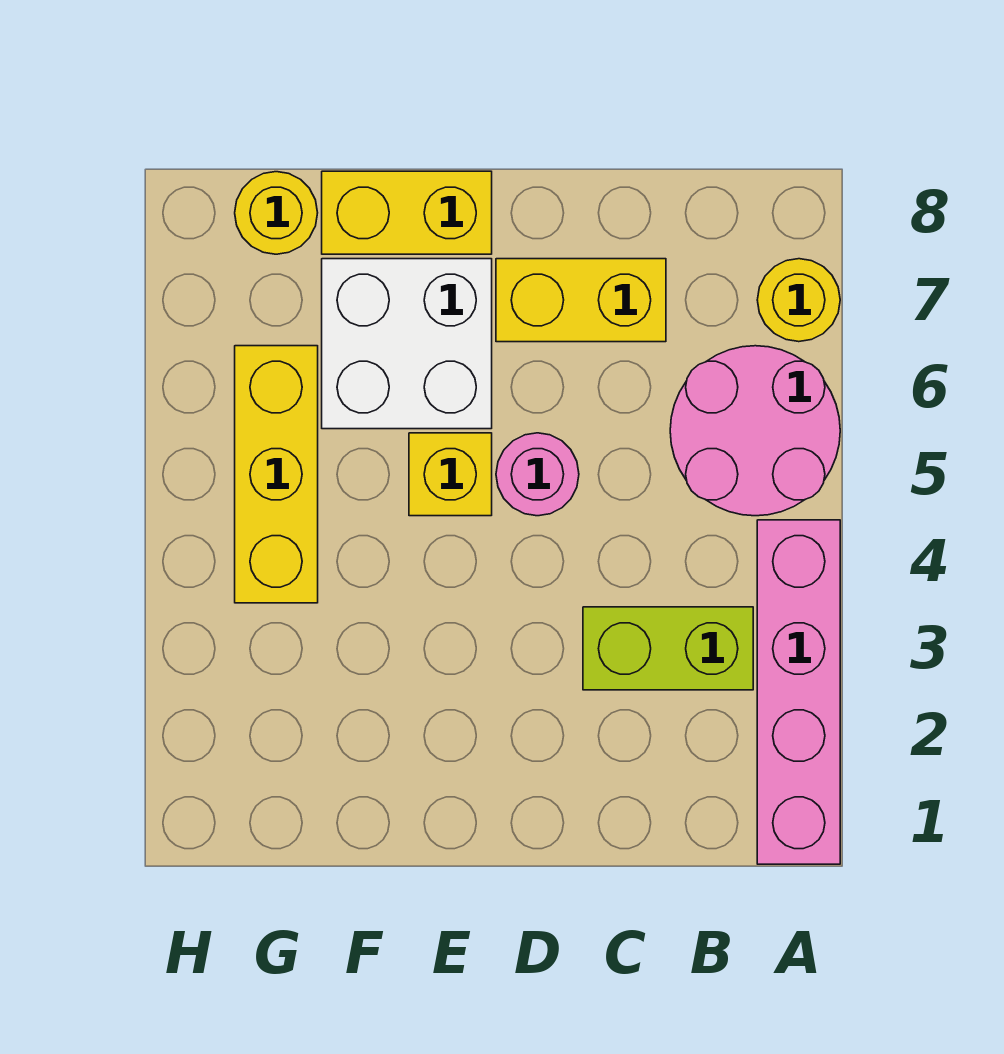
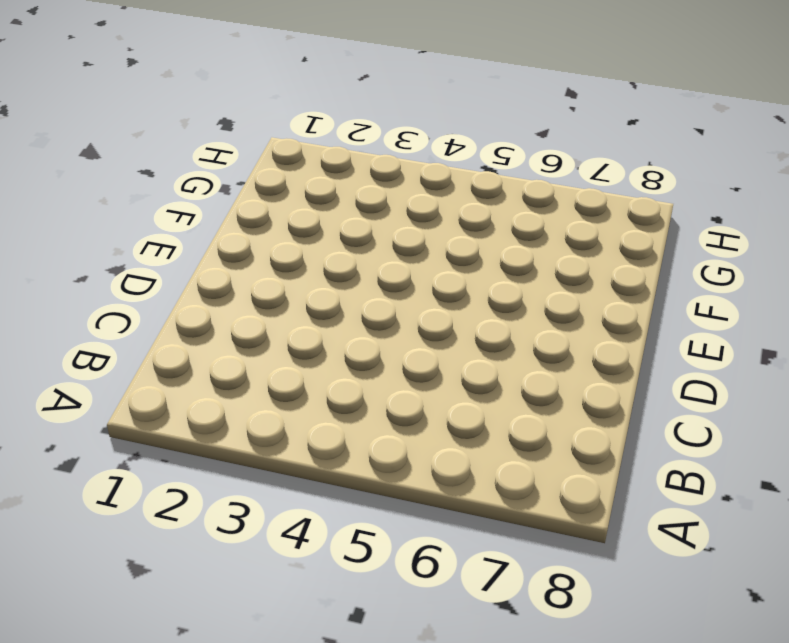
none -> pink brick A1:A4 level 1
none -> pink round brick A5:B6 level 1

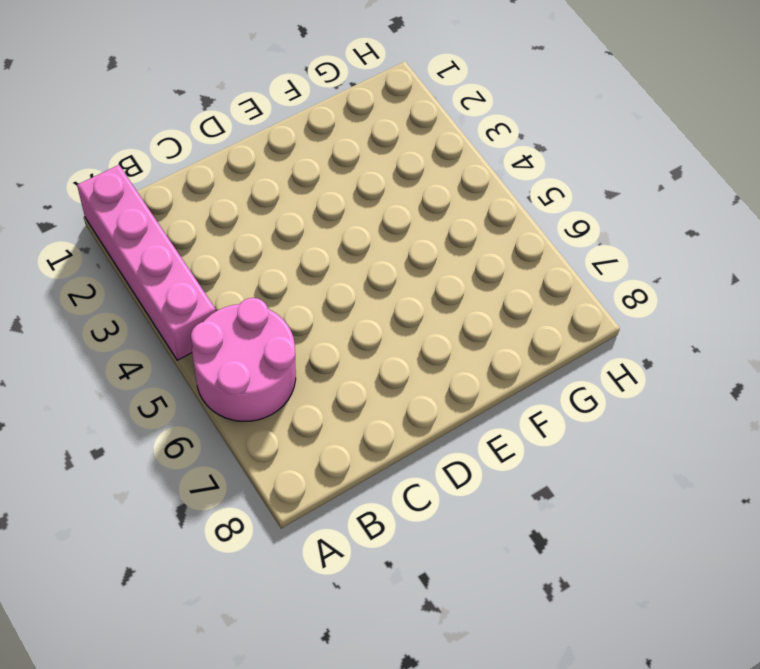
none -> yellow round brick A7 level 1
none -> lime brick B3:C3 level 1

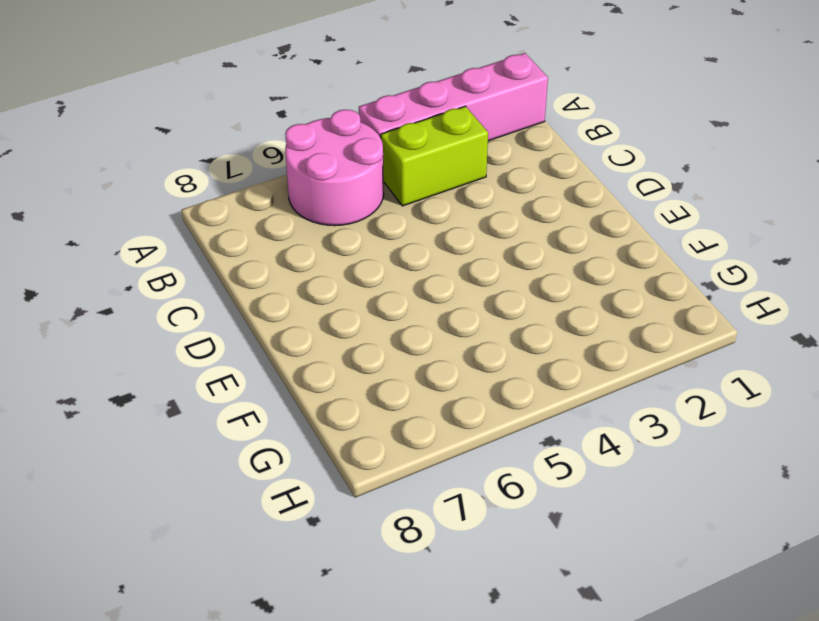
lime brick B3:B4 level 1 -> lime brick B3:C3 level 1
none -> yellow round brick A7 level 1
none -> yellow brick C7:D7 level 1

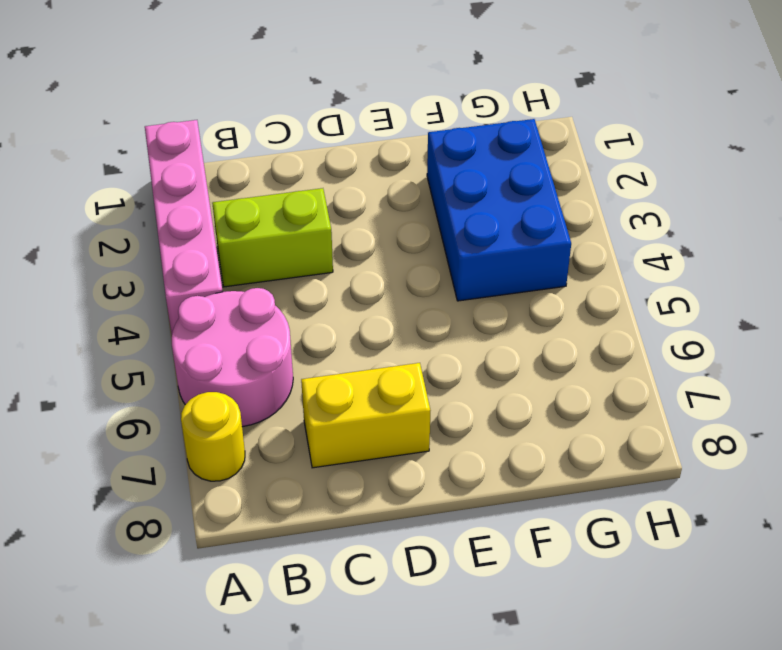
blue brick F2:G4 level 1 -> yellow brick G4:G6 level 1
none -> pink round brick D5 level 1
none -> yellow brick E5 level 1

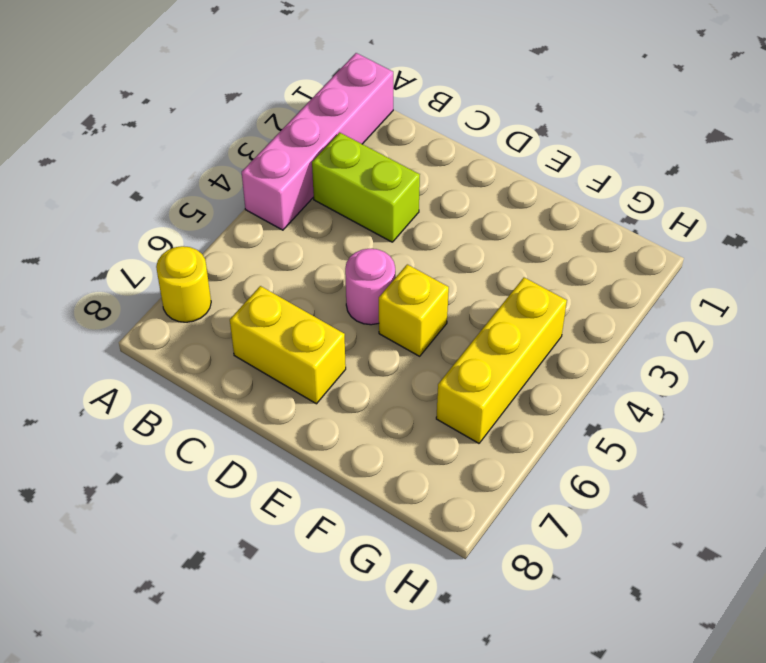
none -> pink round brick A5:B6 level 1
none -> white brick E6:F7 level 1

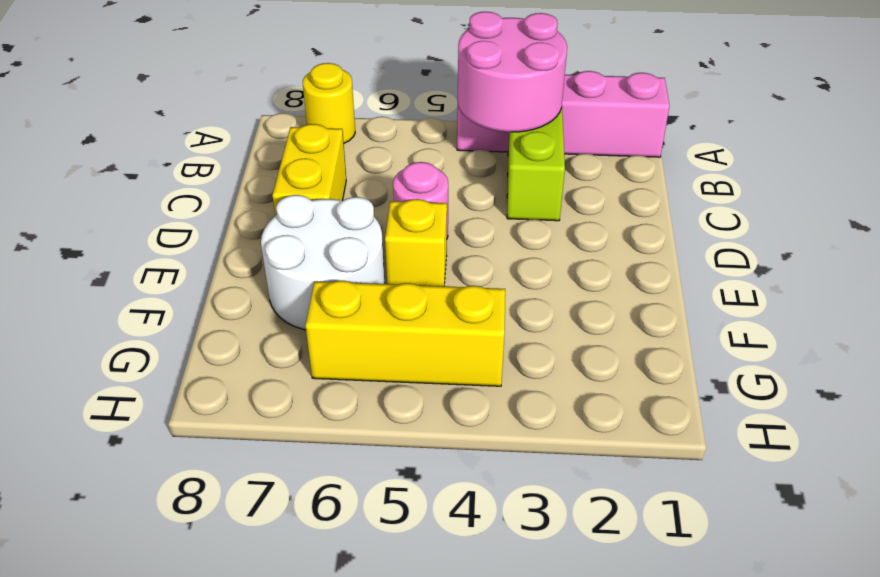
pink round brick A3:B4 level 2 -> pink round brick A5:B6 level 1
white round brick E6:F7 level 1 -> white brick E6:F7 level 1
none -> yellow brick E8:F8 level 1
none -> yellow round brick G8 level 1

